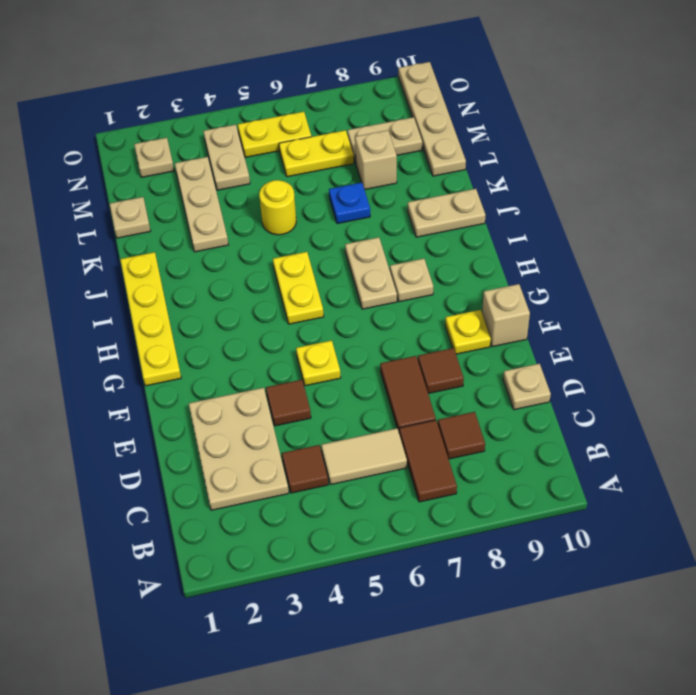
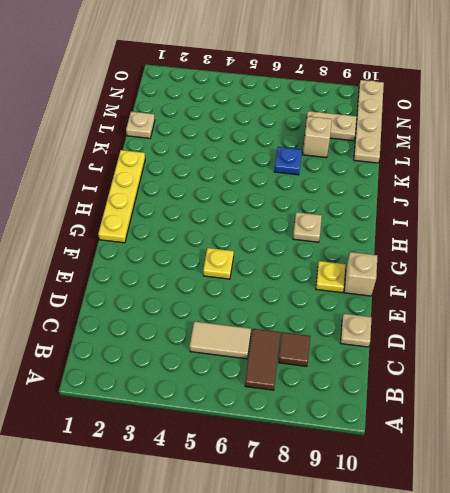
none -> tan plate C2:E3 level 1
none -> brown tile C4 level 1
none -> brown tile D7:E7 level 1

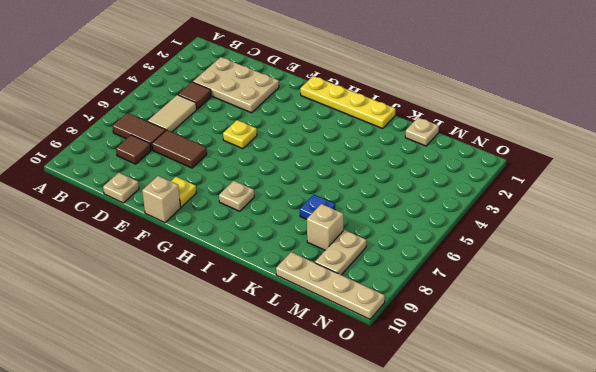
none -> brown tile E4 level 1
none -> brown tile E8 level 1
none -> yellow plate H5:I5 level 1

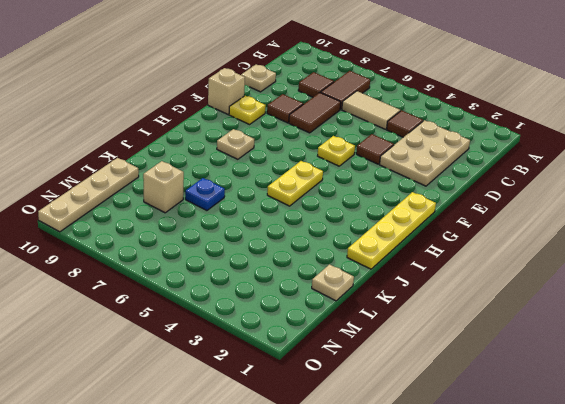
none -> tan plate H7:I7 level 1
none -> tan plate J9:J10 level 1
none -> tan plate K3:M3 level 1

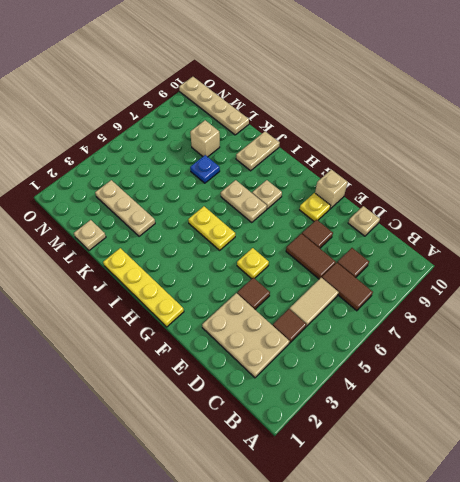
none -> yellow round brick K5 level 1
none -> tan plate M4:N4 level 1
none -> yellow plate M6:M7 level 1

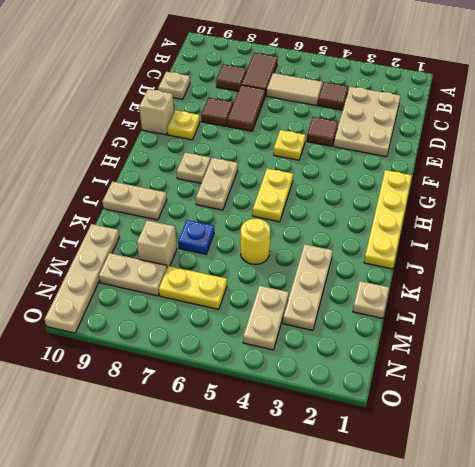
none -> tan plate N2 level 1
none -> yellow plate N5:N6 level 1

